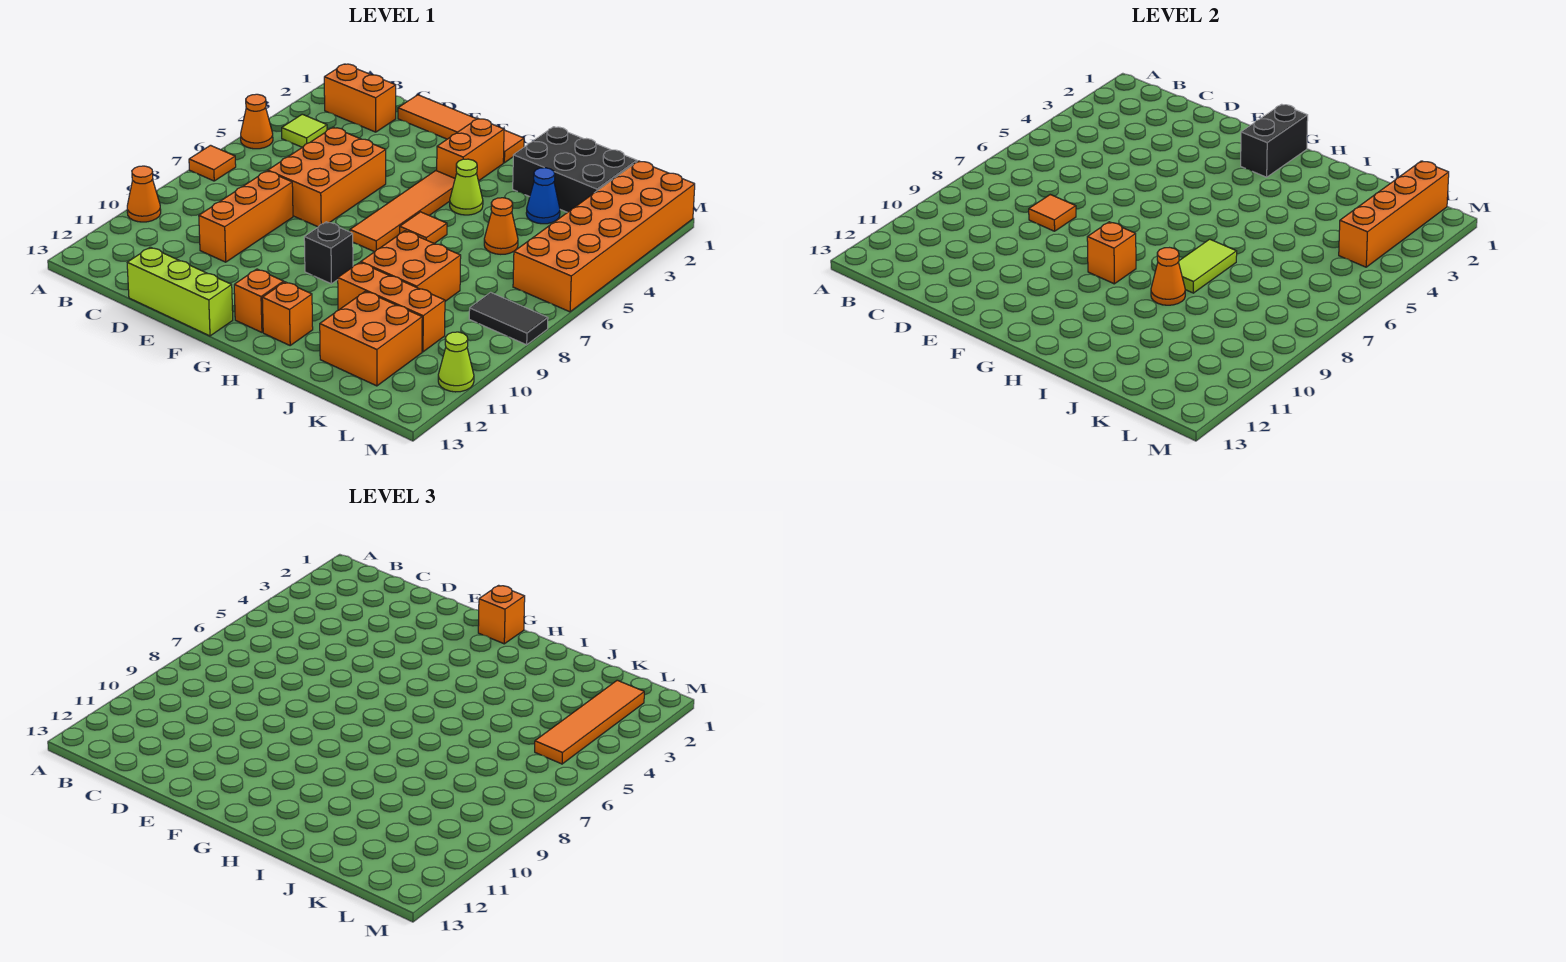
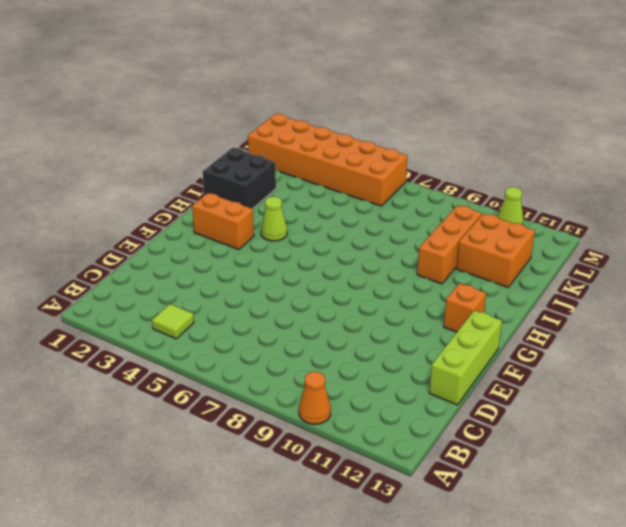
black brick I1:J2 level 1 -> black brick I1:K2 level 1
none -> orange cone A5 level 1
none -> orange tile A7 level 1
none -> orange brick B2:C2 level 1
none -> orange tile D1:G1 level 1

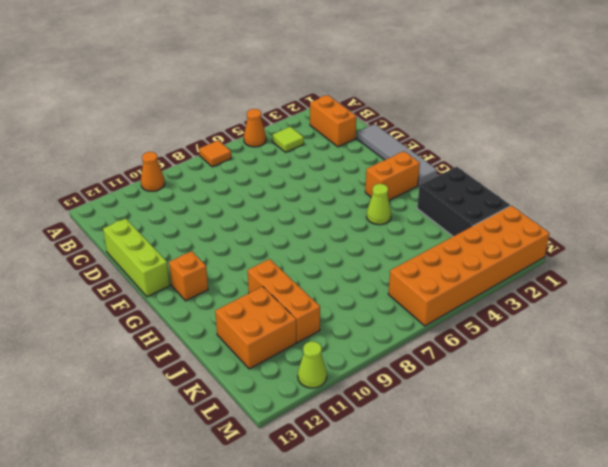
grey tile D1:G1 level 1 -> orange tile D1:G1 level 1
none -> orange brick D5:E7 level 1
none -> orange brick D8:D10 level 1
none -> orange tile G4:G7 level 1
none -> black brick G9 level 1

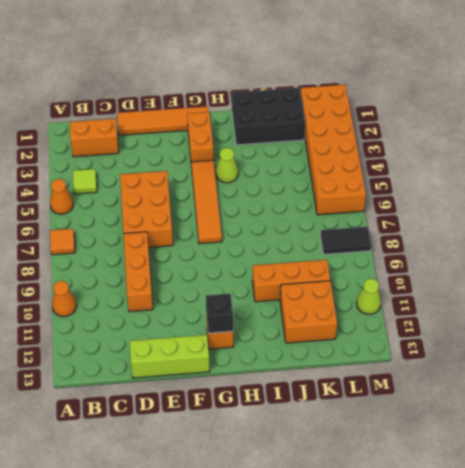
black brick G12 level 2 -> black brick G9 level 1
none -> orange tile H6 level 1
none -> orange brick H12 level 1
none -> orange brick I8:J9 level 1
none -> blue cone J3 level 1

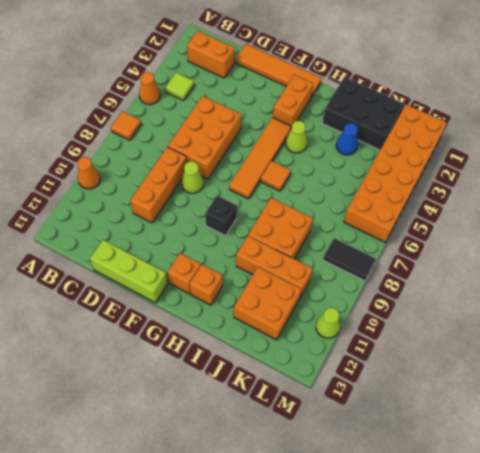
lime cone E8 level 1 -> none
none -> orange cone J5 level 1
none -> orange tile D8 level 2
none -> black brick G1:G2 level 2
none -> orange brick G9 level 2

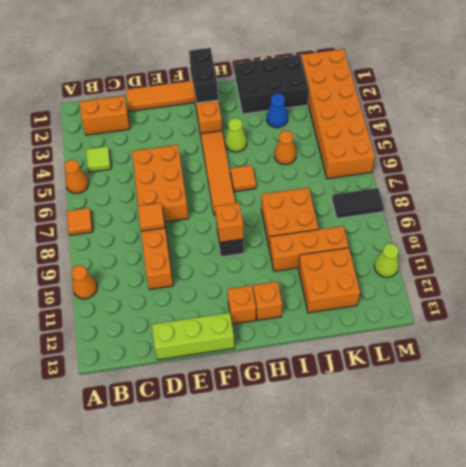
none -> lime tile I7:I8 level 2
none -> orange cone I9 level 2
none -> orange brick L1:L4 level 2
none -> orange brick G1 level 3

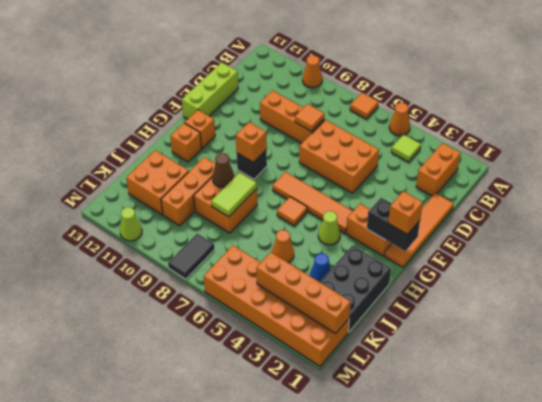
lime tile I8:J8 level 2 -> lime tile I7:I8 level 2
brown cone I9 level 2 -> orange cone I9 level 2
none -> orange tile L2:L5 level 3

